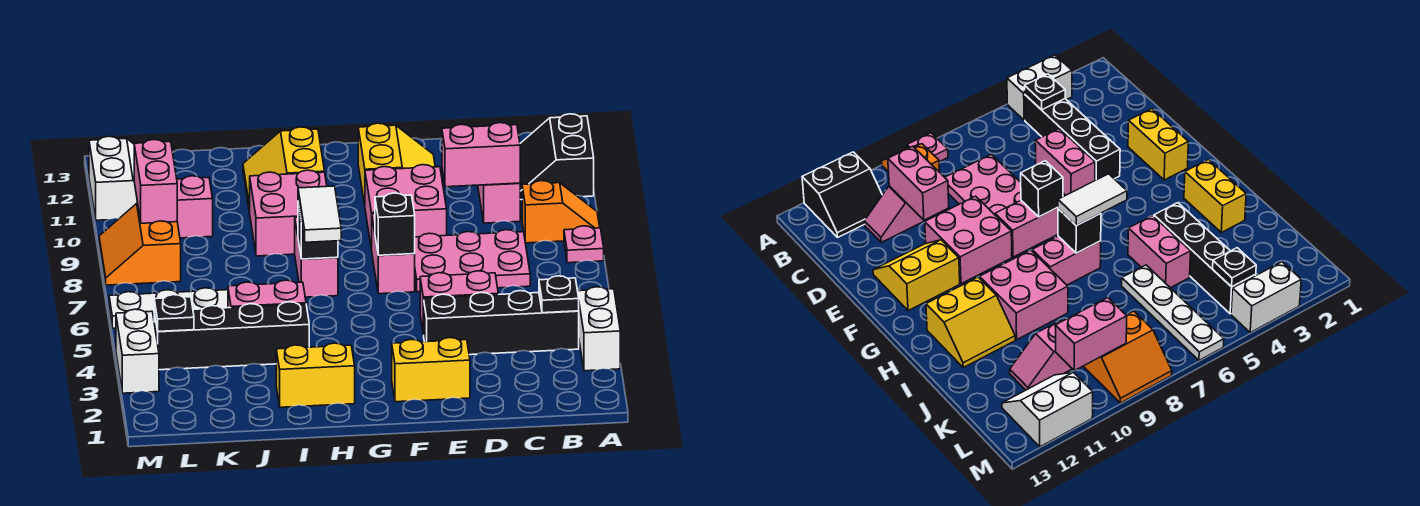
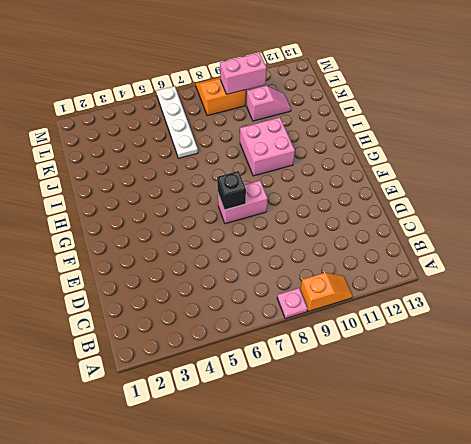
orange slope A9:A10 level 1 top 9 -> orange slope A9:B9 level 1 top B
none -> white brick A3:A4 level 1
none -> black slope A11:B12 level 1 top A
none -> black brick B4:E4 level 1
none -> pink plate C7:E8 level 1

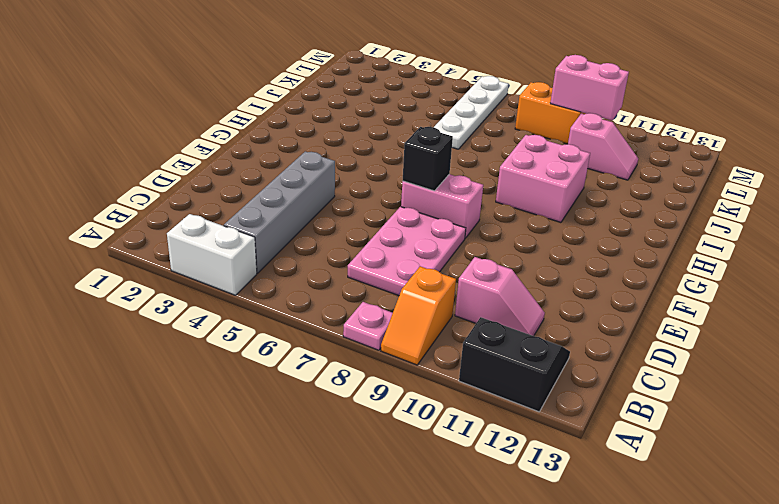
grey brick B4:E4 level 1 -> black brick B4:E4 level 1
none -> pink brick D5:E5 level 1
none -> yellow brick E2:F2 level 1
none -> pink brick E9:F10 level 1
none -> yellow slope E11:F12 level 1 top F

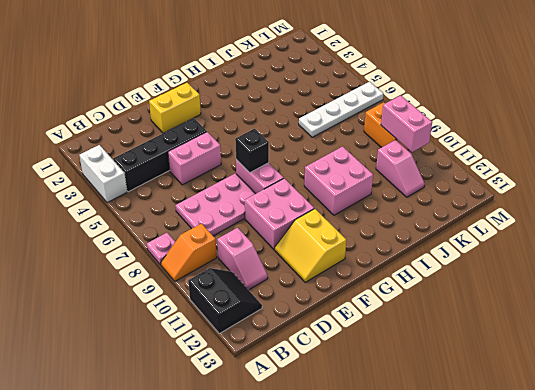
none -> yellow brick H2:I2 level 1
none -> pink brick H7:H8 level 1
none -> yellow slope H11:I12 level 1 top H
none -> black brick I4:L4 level 1

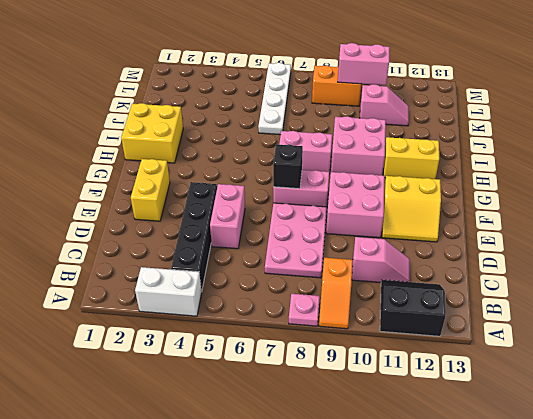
yellow brick H1:I2 level 1 -> yellow brick H2:I2 level 1
none -> black brick I4:L4 level 1
none -> pink brick I5:J5 level 1
none -> white slope L11:M12 level 1 top M
none -> white brick M3:M4 level 1

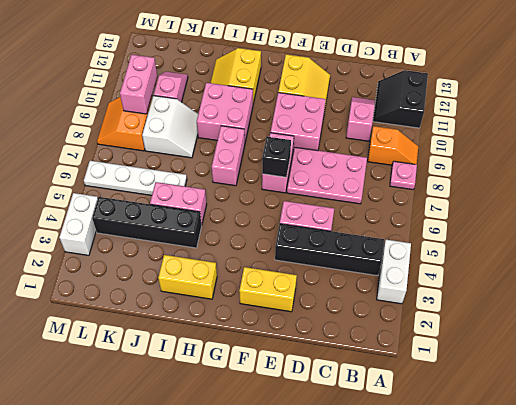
white slope J8:K9 level 1 top K -> white slope L11:M12 level 1 top M
none -> black plate B4 level 2
none -> pink brick C10:D10 level 2
none -> black brick H7 level 2
none -> black plate L4 level 2

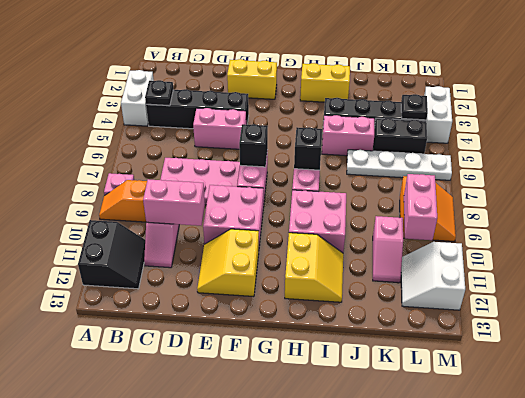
black brick K5:L5 level 1 -> none
none -> white tile H6:H7 level 3

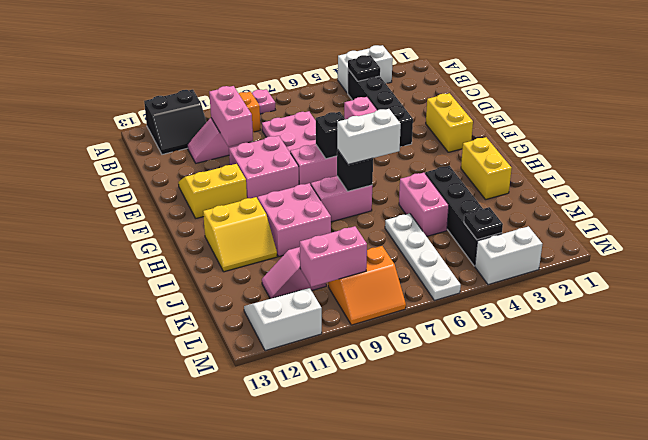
white brick H6:H7 level 3 -> white tile H6:H7 level 3

